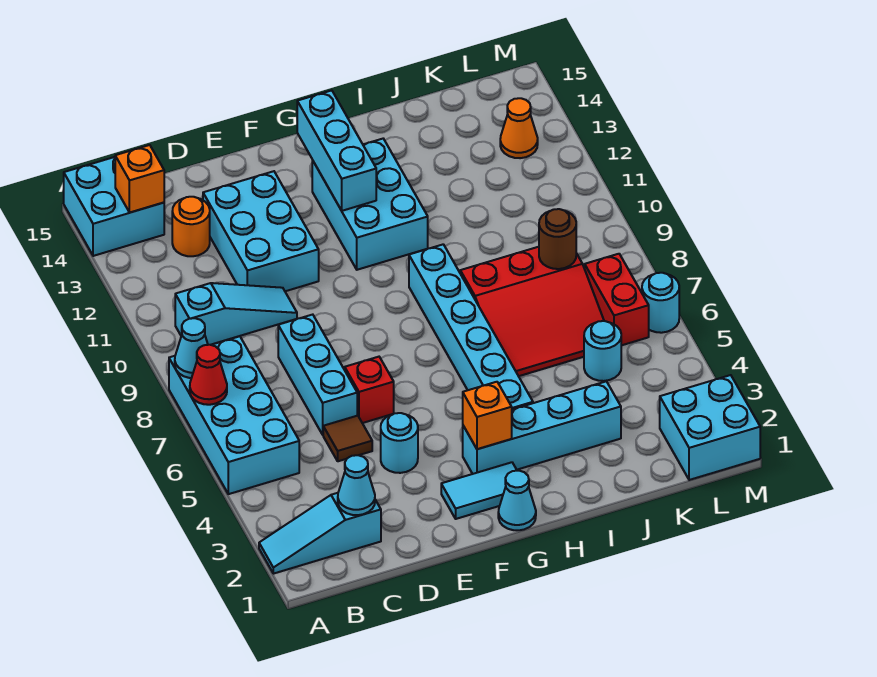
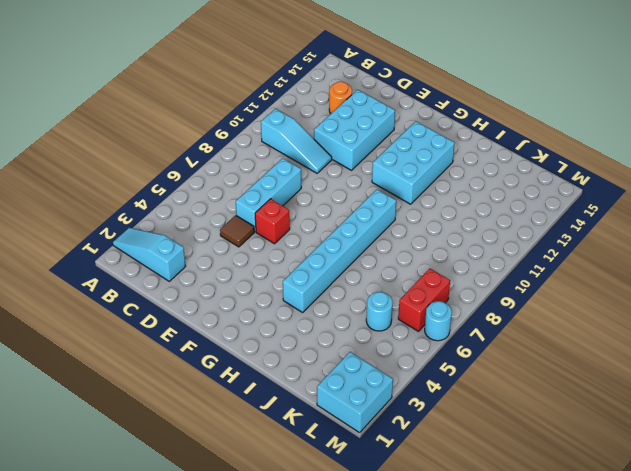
none -> cyan brick A5:B8 level 1
none -> cyan brick A14:B15 level 1
none -> cyan round brick E4 level 1

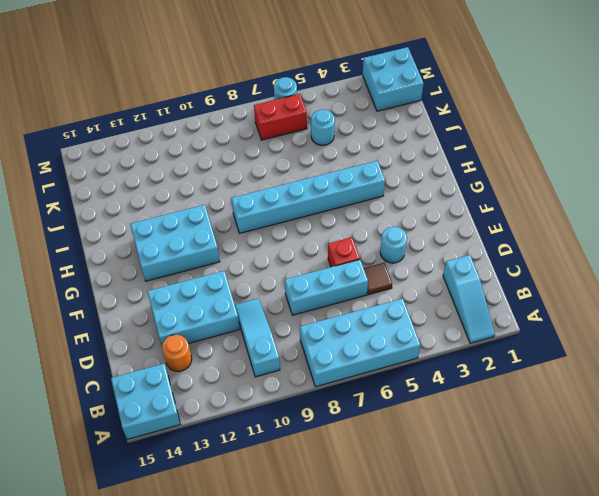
none -> cyan tile F2:G2 level 1
none -> cyan cone G1 level 1
none -> cyan brick G3:J3 level 1

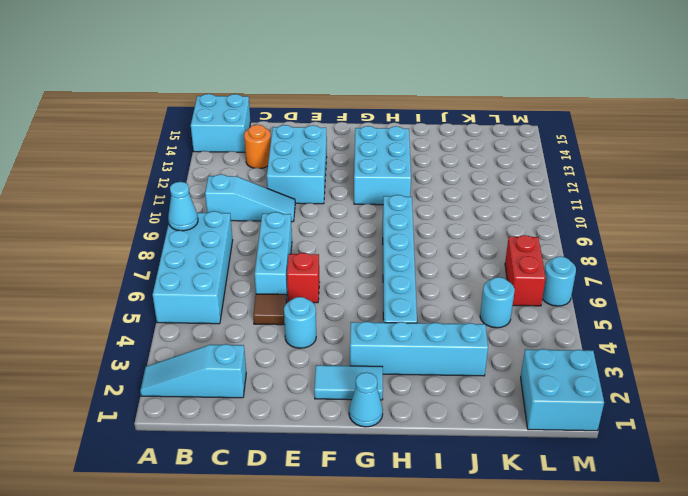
none -> red slope I6:K8 level 1 top 8
none -> orange cone L13 level 1
none -> red cone A7 level 2

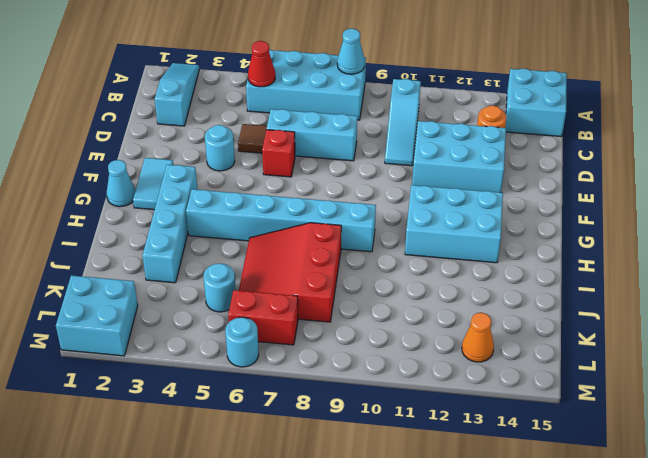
red cone B5 level 2 -> red cone A7 level 2
none -> orange brick B14 level 2
none -> cyan cone C2 level 2
none -> orange brick G3 level 2

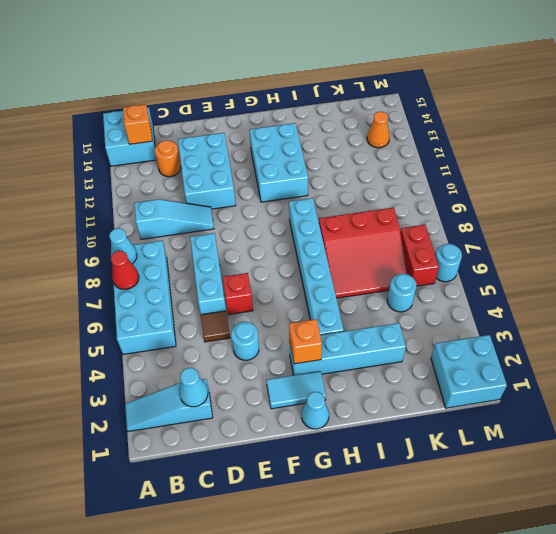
none -> cyan brick G12:G14 level 2
none -> brown round brick K8 level 2

